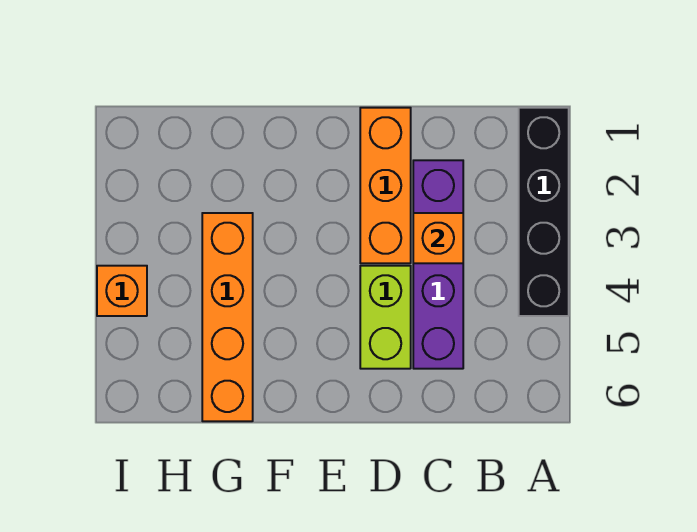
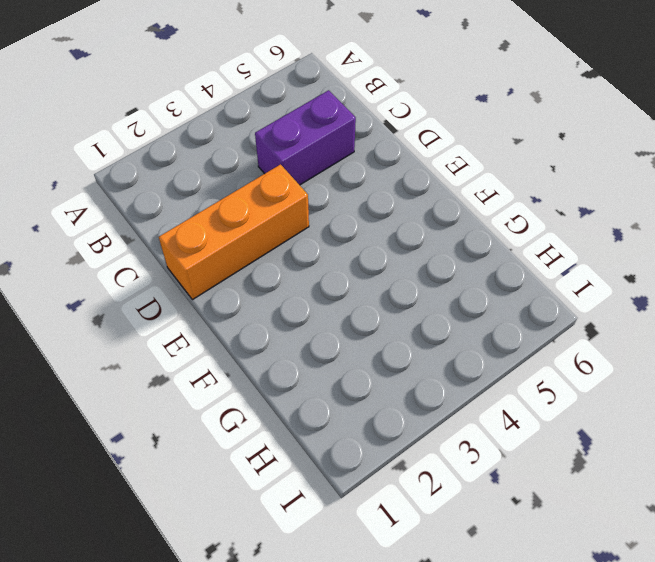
purple brick C4:C5 level 1 -> purple brick C2:C5 level 1
none -> black brick A1:A4 level 1
none -> lime brick D4:D5 level 1

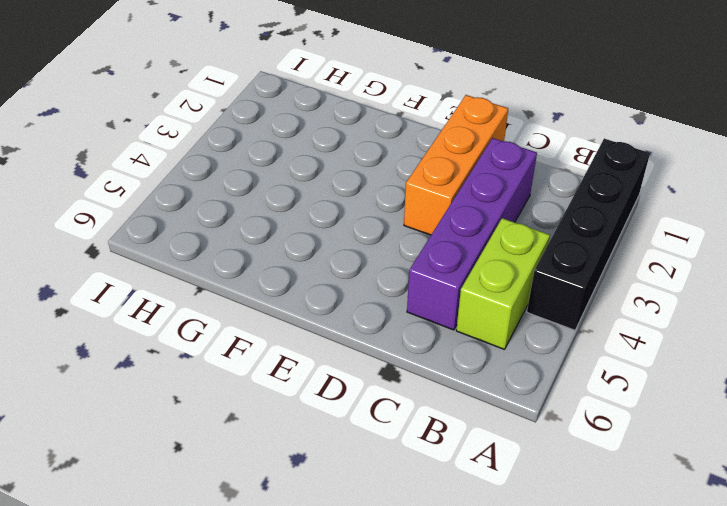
lime brick B4:B5 level 1 -> lime brick D4:D5 level 1
none -> orange brick G3:G6 level 1
none -> orange brick I4 level 1

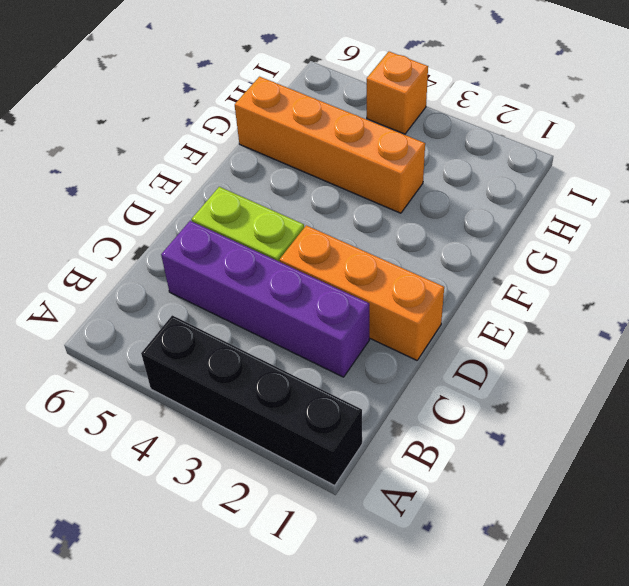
none -> orange brick C3 level 2

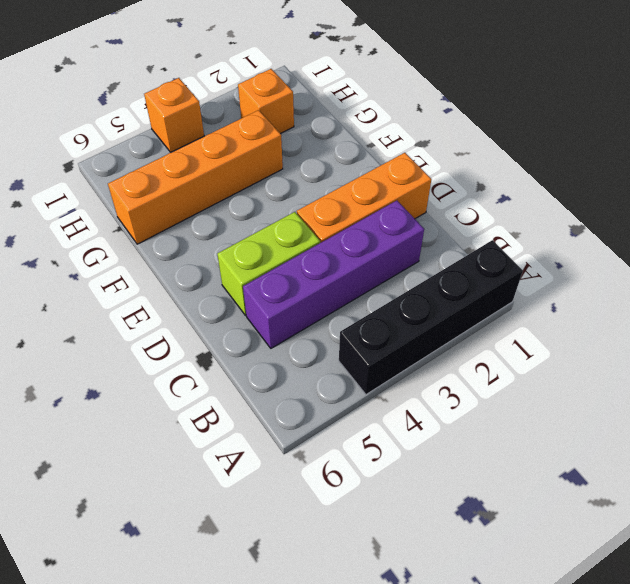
orange brick H2 level 1 -> orange brick C3 level 2

